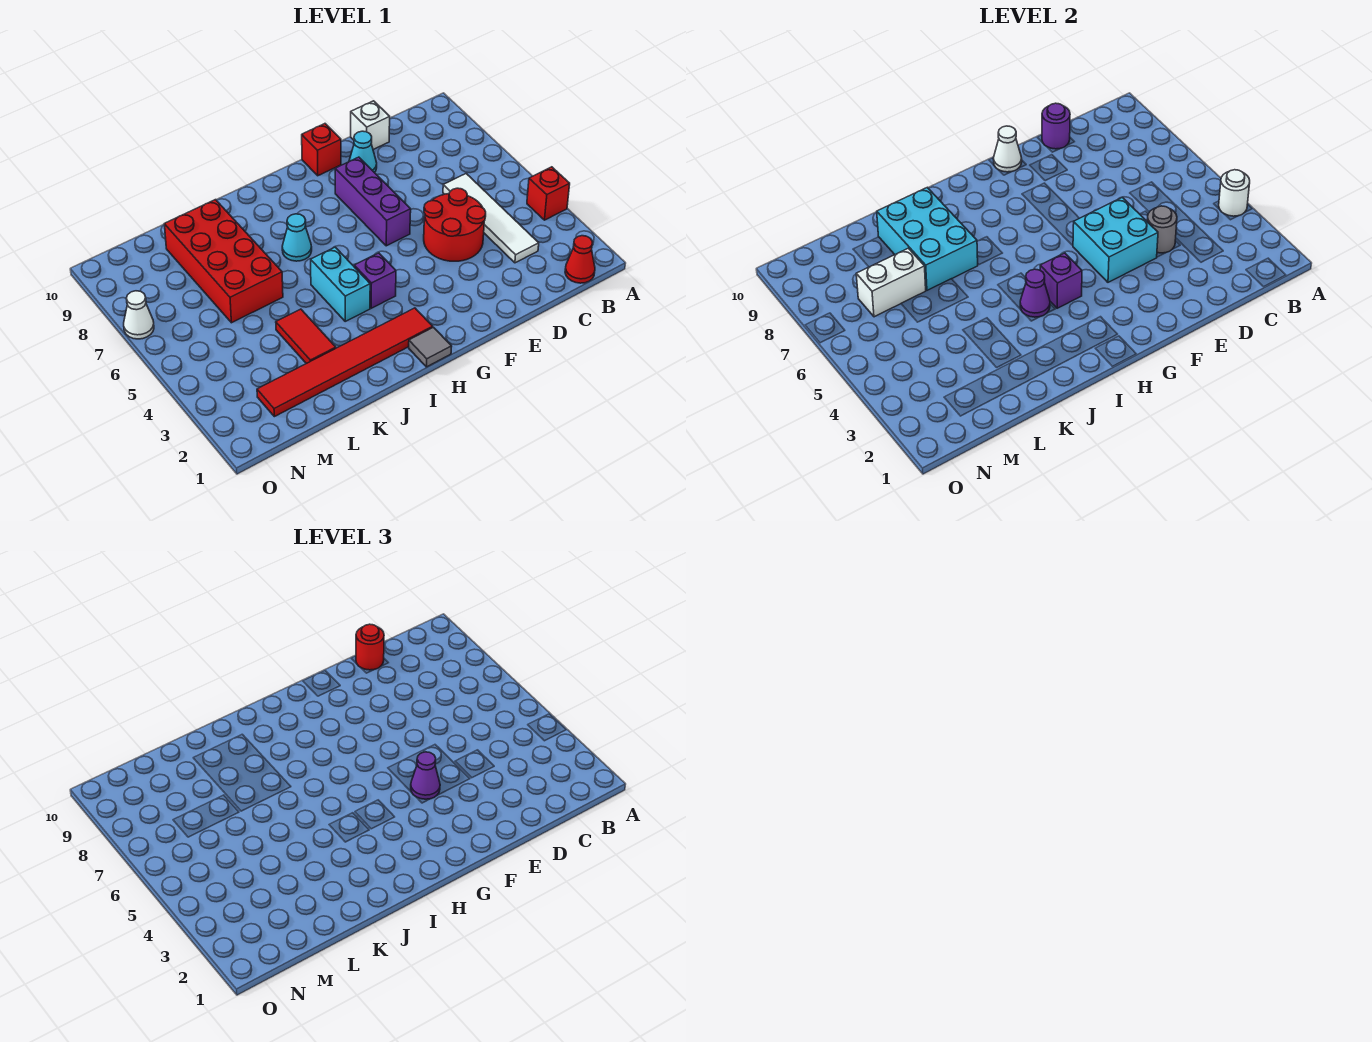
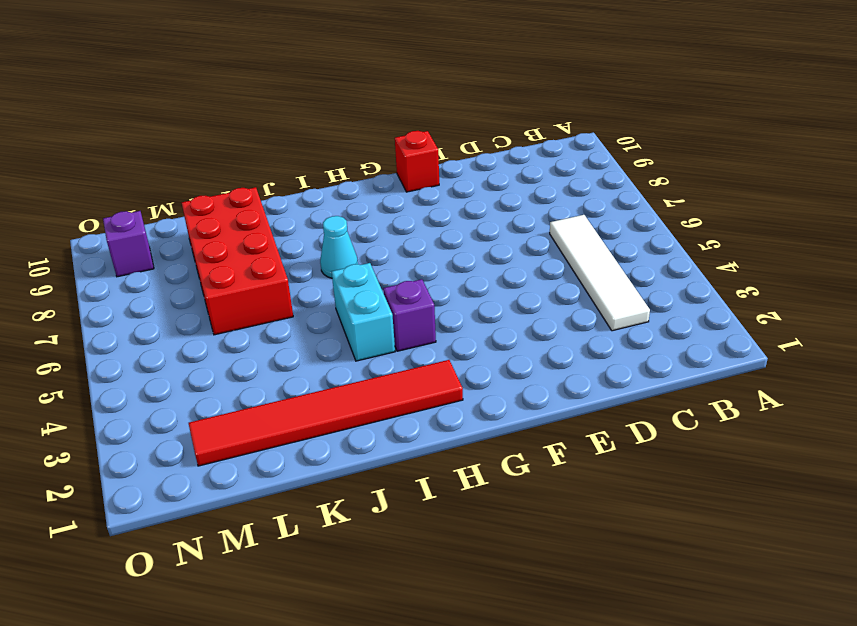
purple brick N9 level 1 -> purple brick H4 level 2
none -> red brick A4 level 1
none -> red cone B1 level 1
none -> red round brick D4:E5 level 1

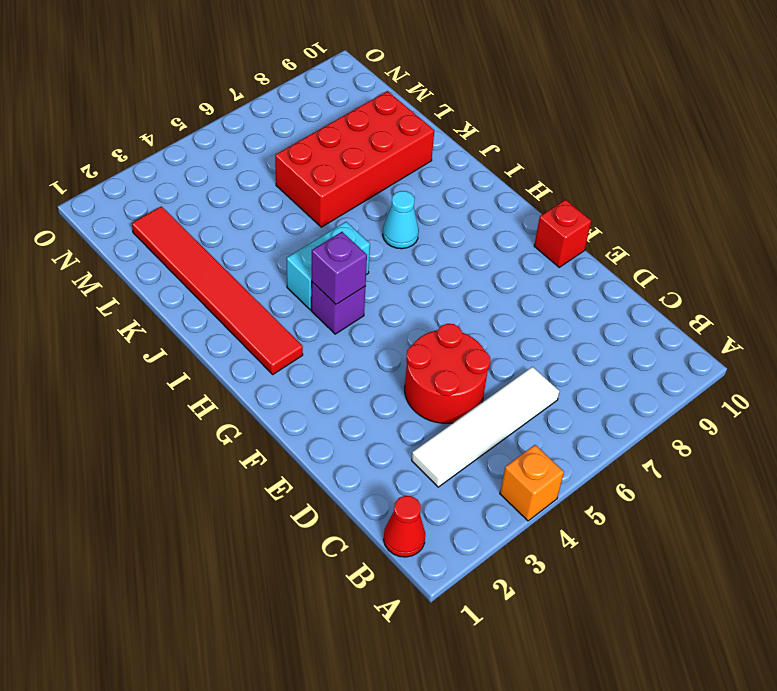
orange brick A4 level 1 -> red brick A4 level 1
none -> white brick D10 level 1
none -> cyan cone E9 level 1
none -> purple brick F6:F8 level 1

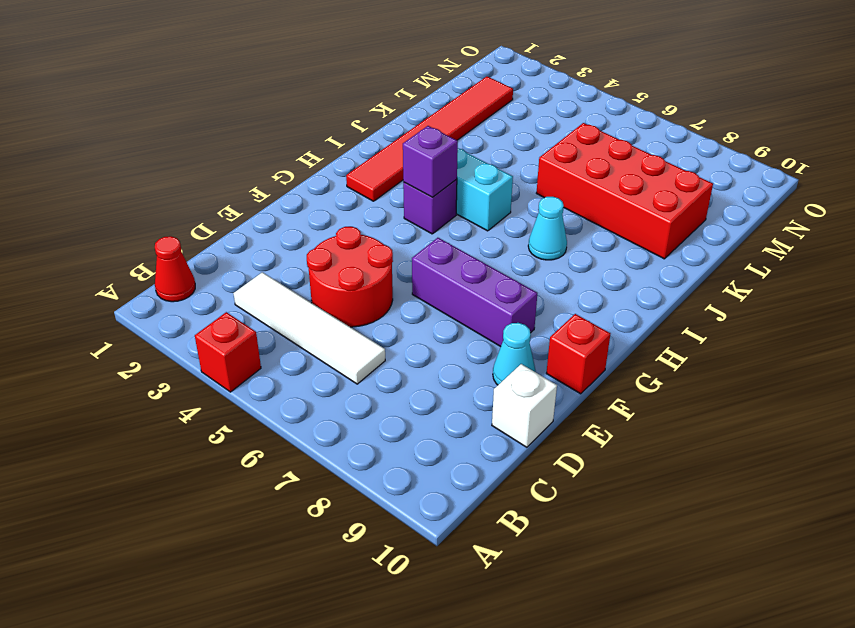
none -> grey tile H1 level 1
none -> red tile K3:K4 level 1
none -> white cone O7 level 1

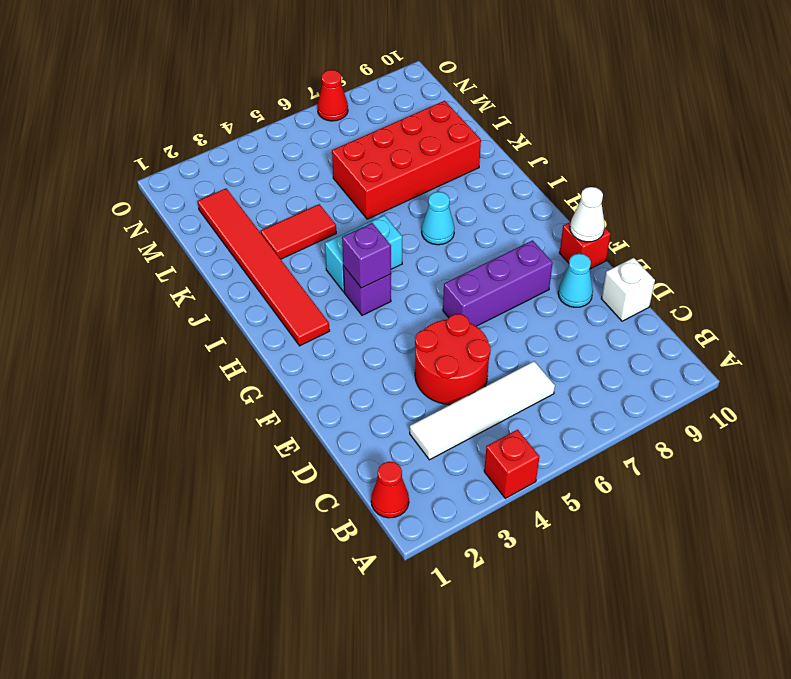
red cone O7 level 1 -> white cone O7 level 1
none -> grey tile H1 level 1
none -> white round brick A4 level 2
none -> grey round brick D4 level 2

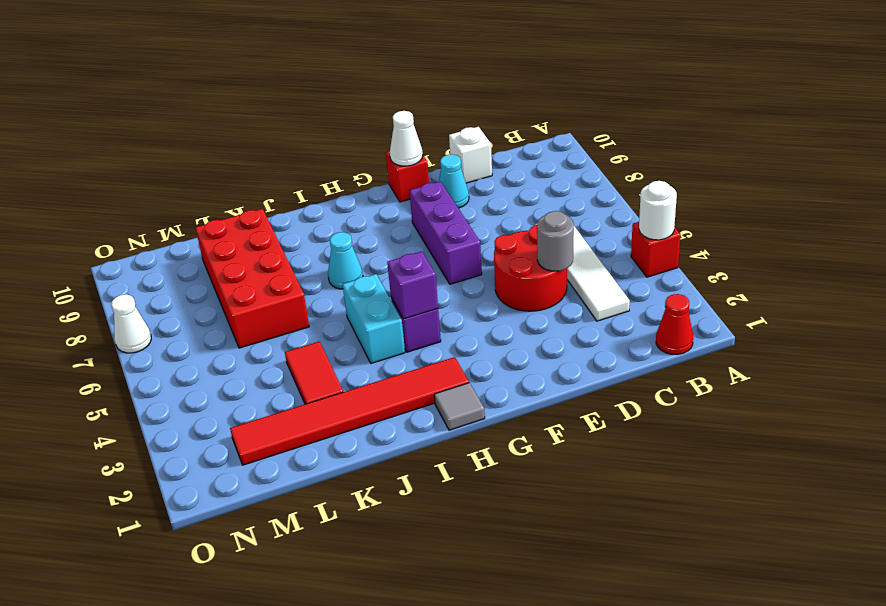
none -> purple round brick D10 level 2
none -> cyan brick E4:F5 level 2
none -> purple cone I4 level 2

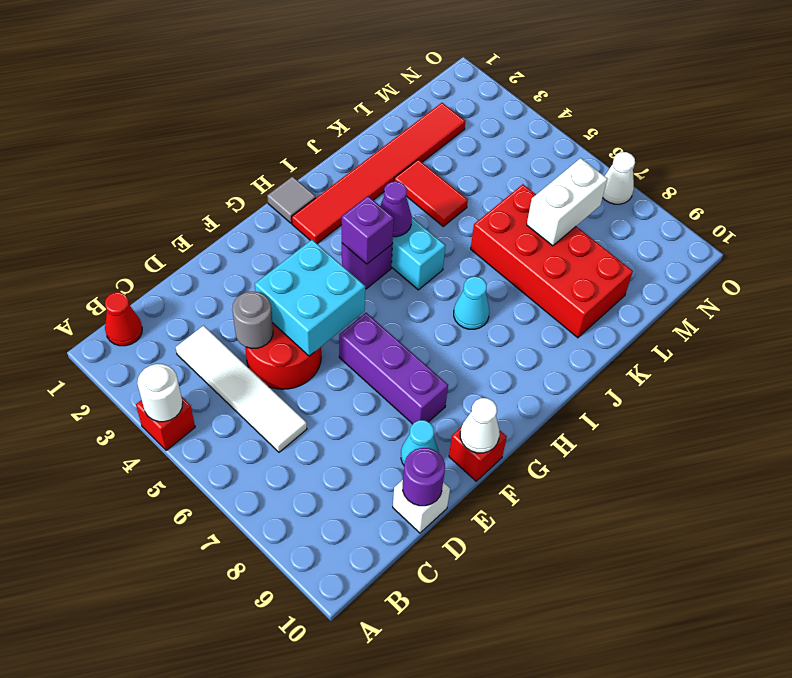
none -> cyan brick J7:K9 level 2
none -> red round brick D10 level 3
none -> purple cone F4 level 3

